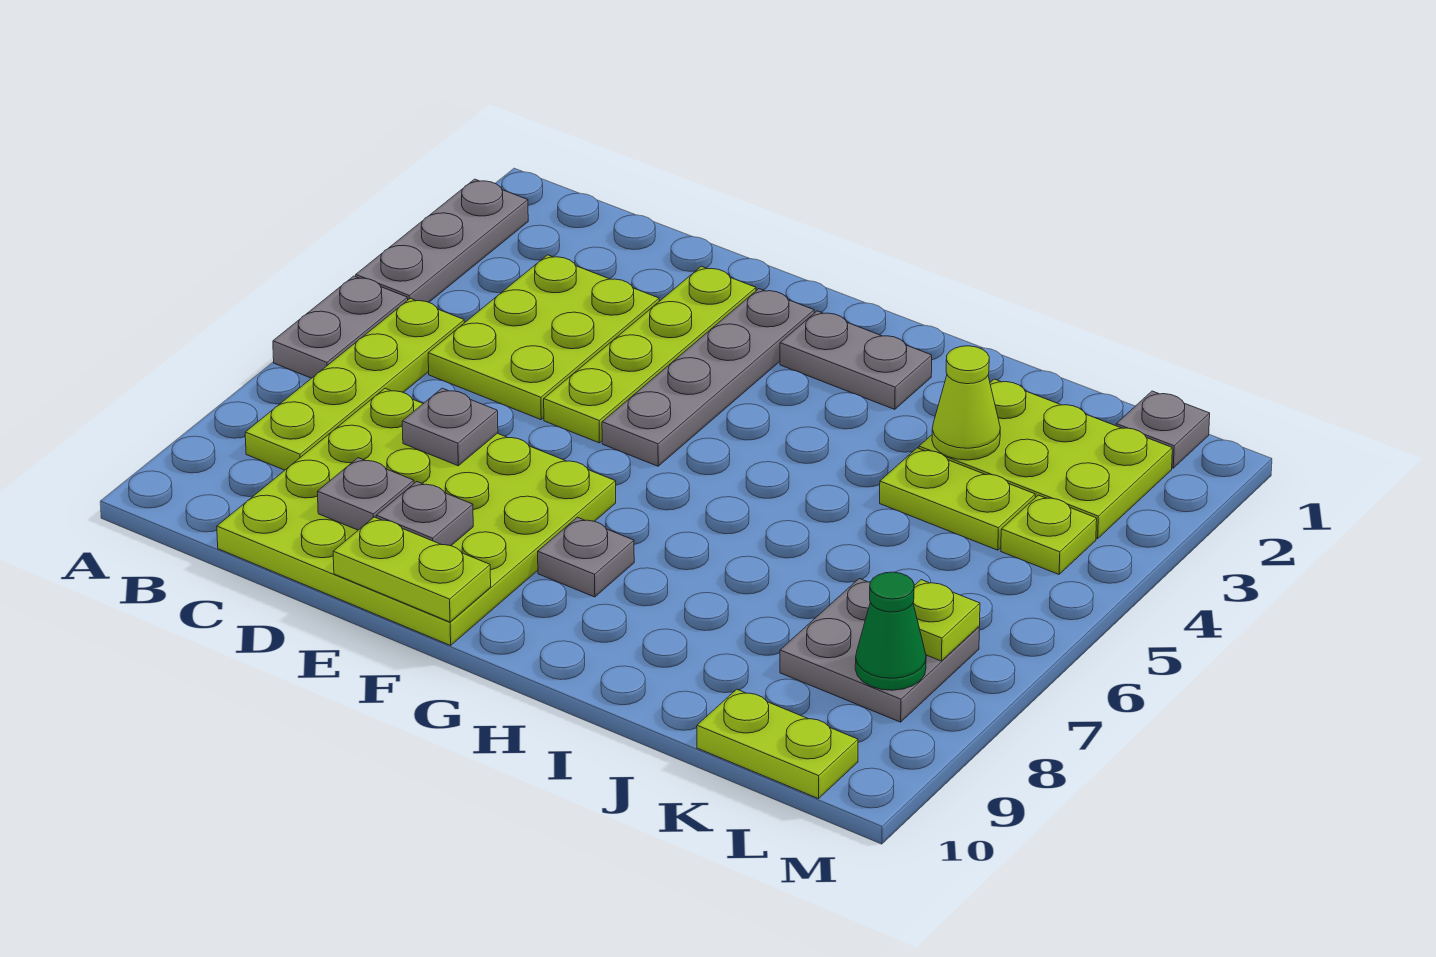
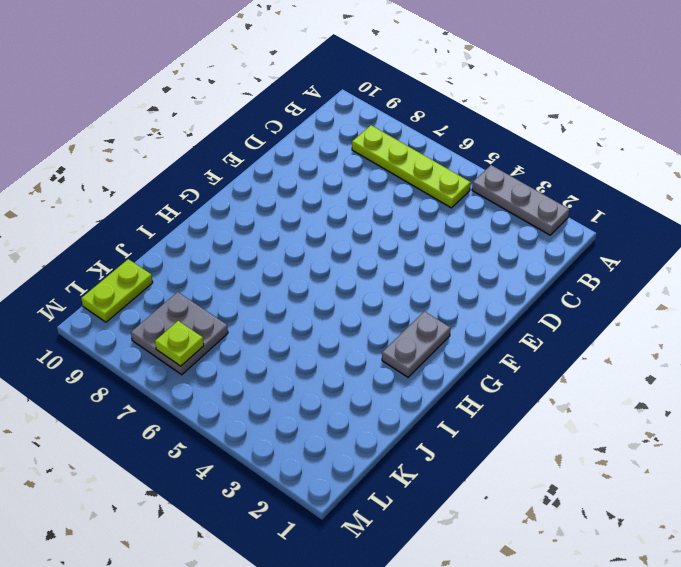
none -> grey plate A5:A6 level 1
none -> lime plate C3:D5 level 1
none -> lime plate C7:F10 level 1

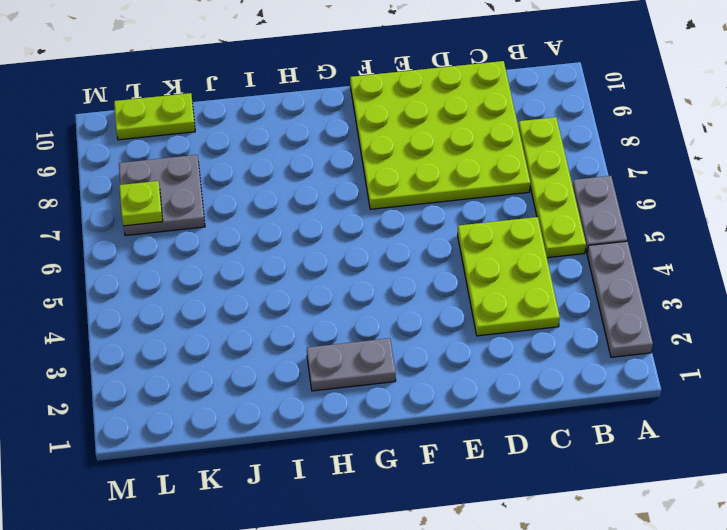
none -> lime plate E2:E5 level 1
none -> grey plate F2:F5 level 1
none -> grey plate G8 level 1

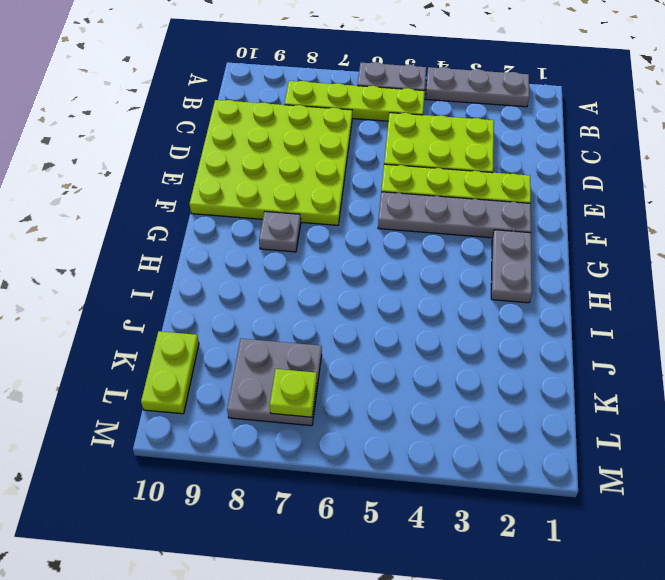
none -> lime plate J2:L3 level 1
none -> lime plate J4:K4 level 1
none -> grey plate L1 level 1

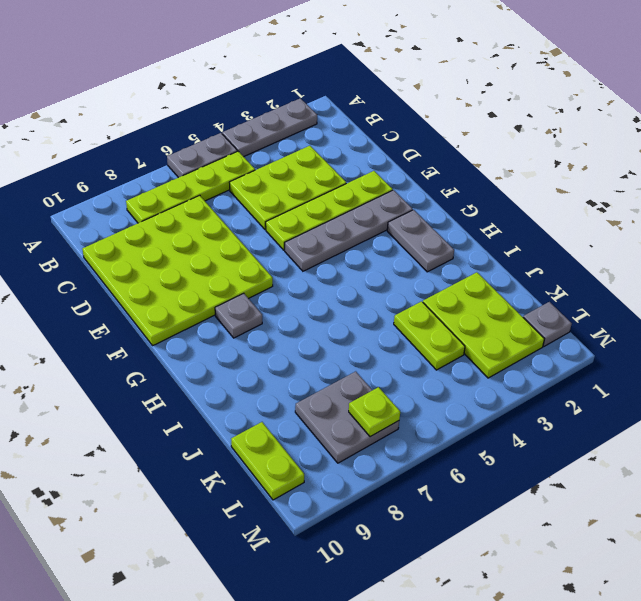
none -> lime plate L4 level 1
none -> grey plate D7 level 2
none -> grey plate D9 level 2

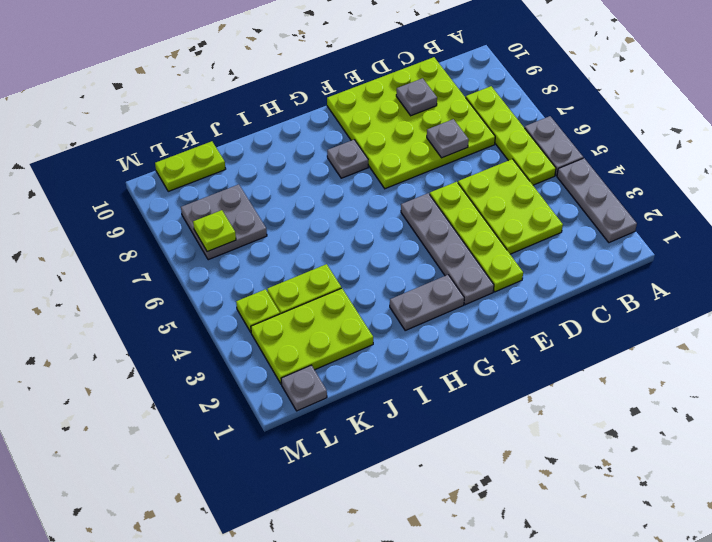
none -> grey plate E9 level 2
none -> lime plate E10:F10 level 2
none -> lime cone J3 level 2

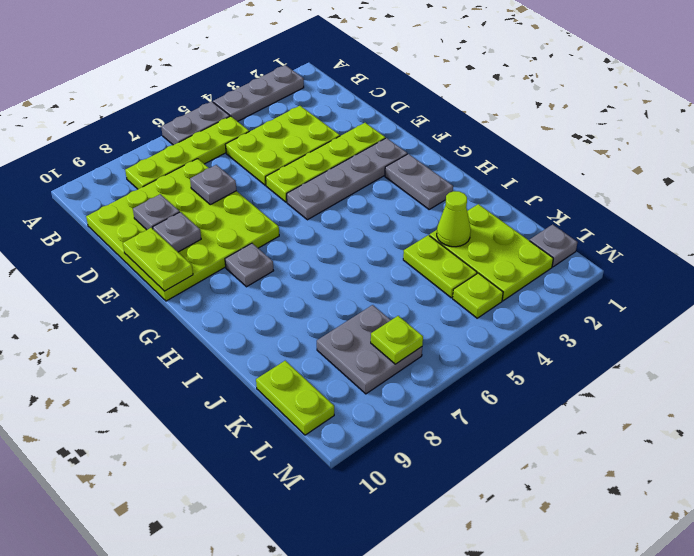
none -> green cone L8 level 2

